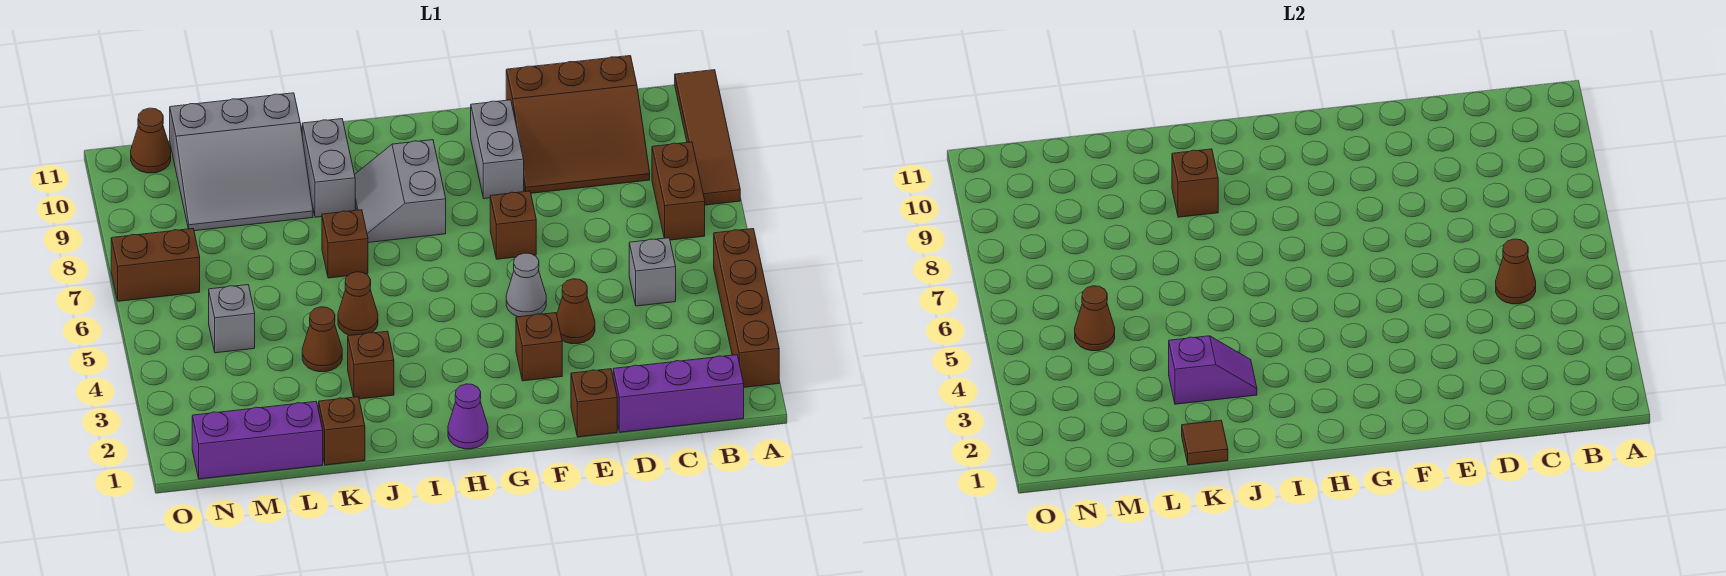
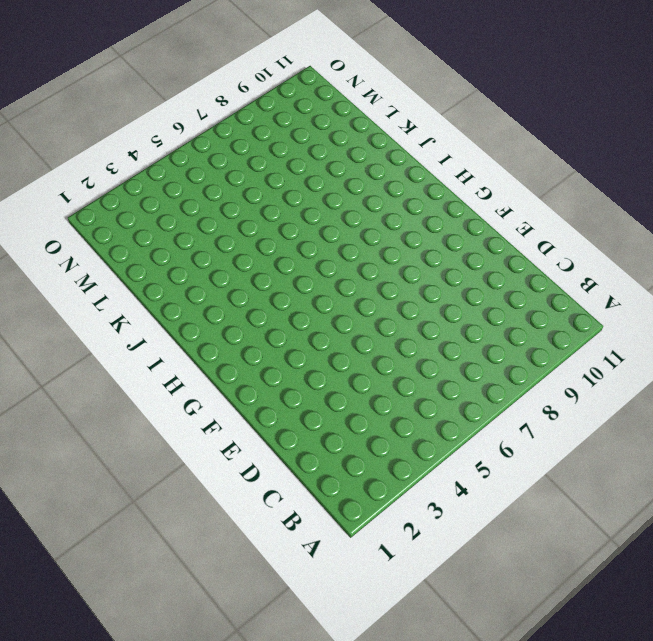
none -> brown brick A2:A5 level 1
none -> brown tile A8:A11 level 1
none -> purple brick B1:D1 level 1
none -> brown brick B7:B8 level 1

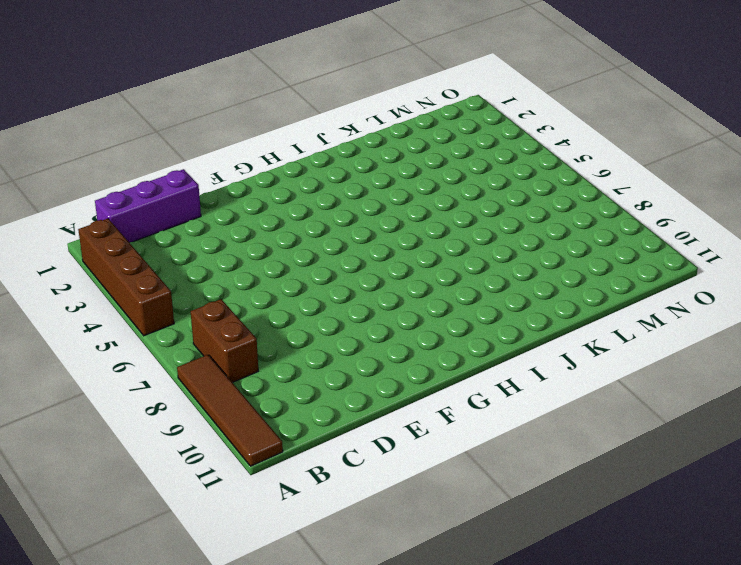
none -> grey brick C5 level 1
none -> brown slope C9:E11 level 1 top 11
none -> brown brick E1 level 1
none -> brown cone E4 level 1

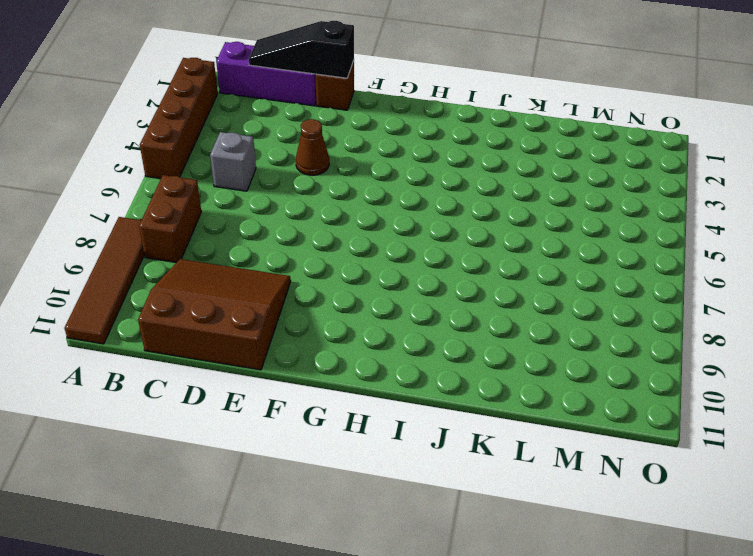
black slope C1:E1 level 2 top E -> none
none -> brown brick F3 level 1
none -> grey cone F5 level 1
none -> brown brick F7 level 1
none -> grey brick F9:F10 level 1

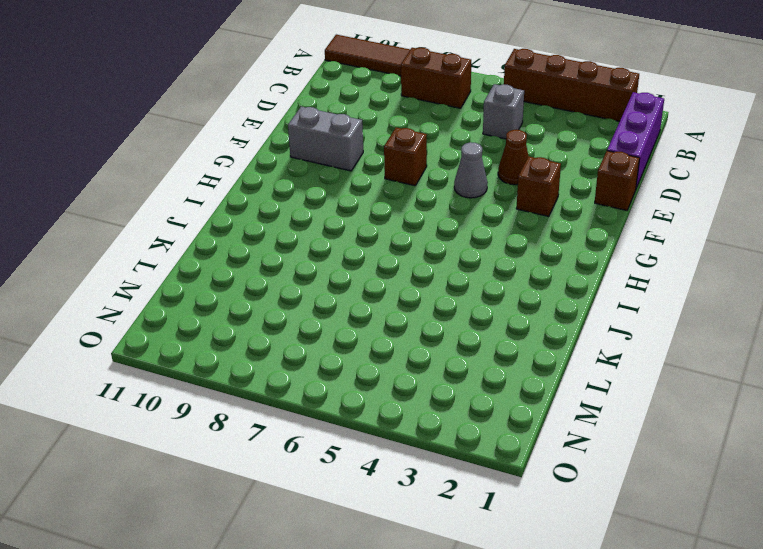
none -> brown slope C9:E11 level 1 top 11
none -> purple cone H1 level 1
none -> grey slope H8:I9 level 1 top H
none -> brown brick J3 level 1

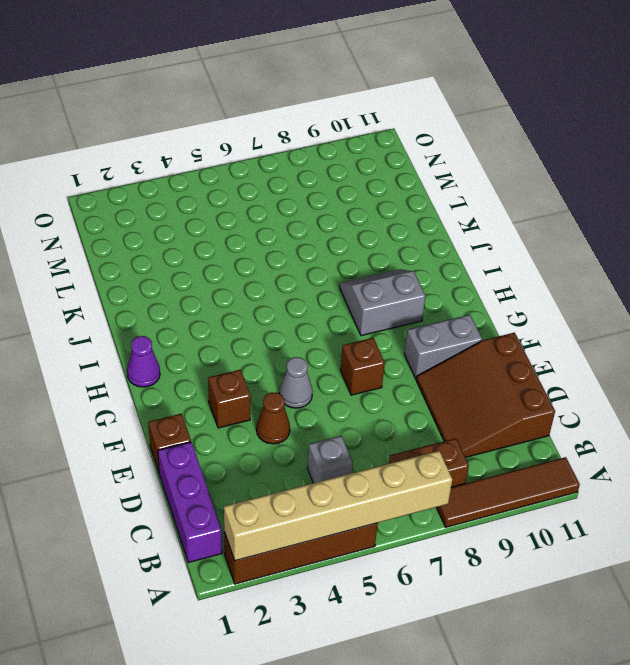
tan brick A2:A7 level 2 -> none
none -> brown brick J3 level 1
none -> brown cone J5 level 1
none -> brown brick J7 level 1
none -> grey brick J9:J10 level 1

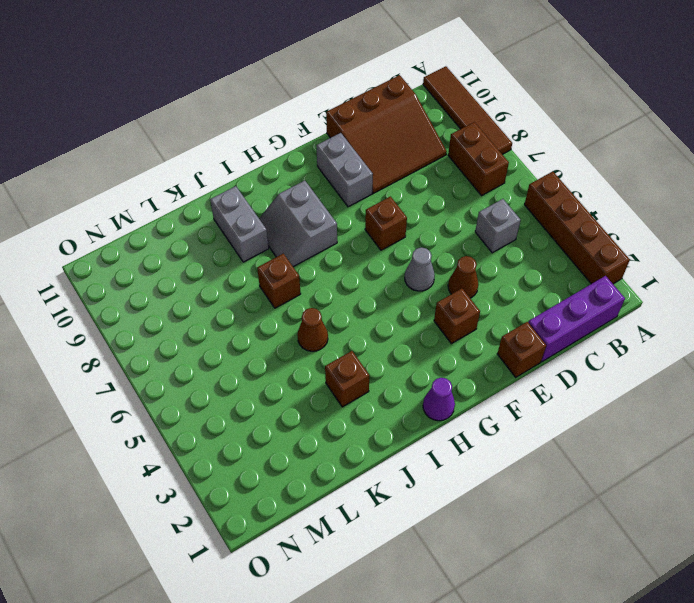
none -> brown brick K1 level 1
none -> brown cone K4 level 1
none -> grey slope K9:M11 level 1 top 11
none -> purple brick L1:N1 level 1

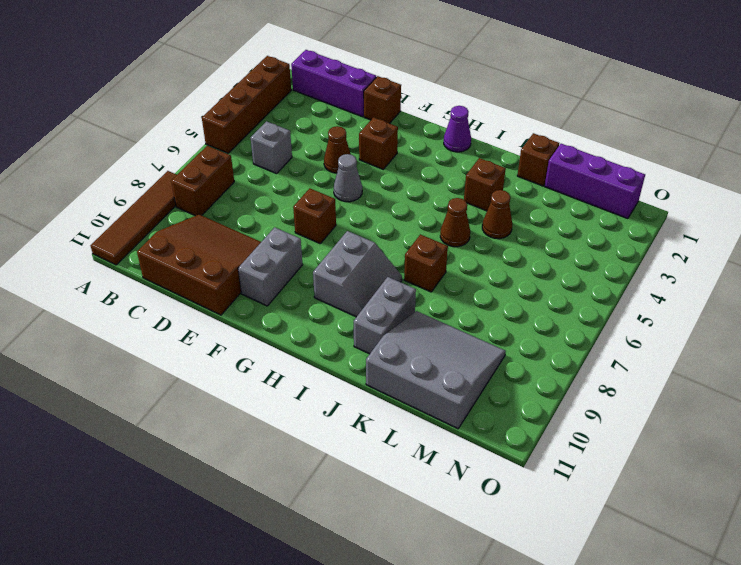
none -> grey brick M5 level 1
none -> brown brick N7:O7 level 1
none -> brown cone N11 level 1
none -> brown cone C5 level 2

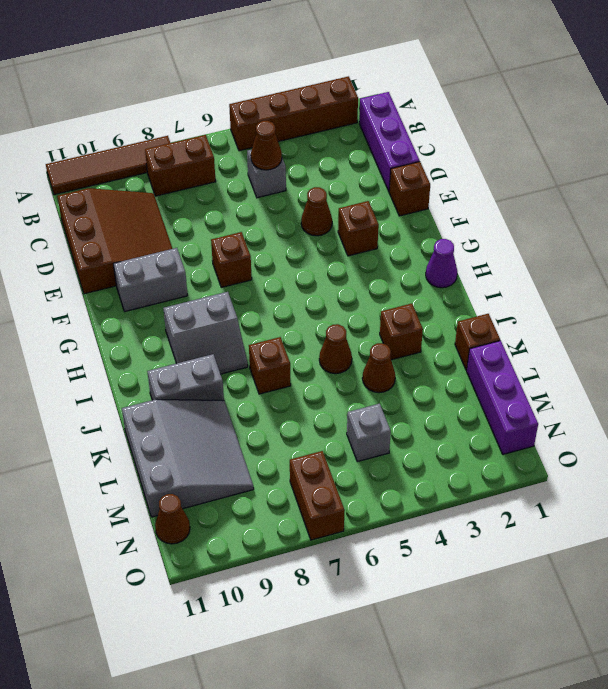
none -> grey cone F5 level 1
none -> purple slope J3:K3 level 2 top K
none -> brown brick J9 level 2
none -> brown tile K1 level 2

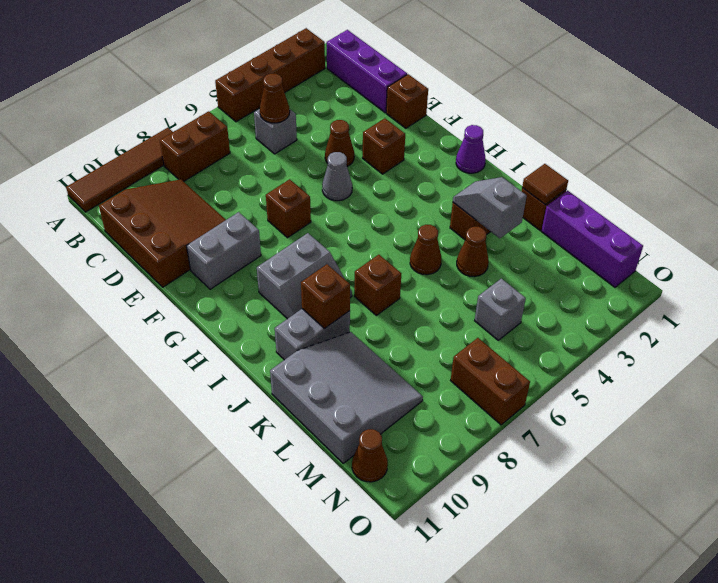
grey slope J3:K3 level 2 top K -> purple slope J3:K3 level 2 top K
none -> brown cone M5 level 2

